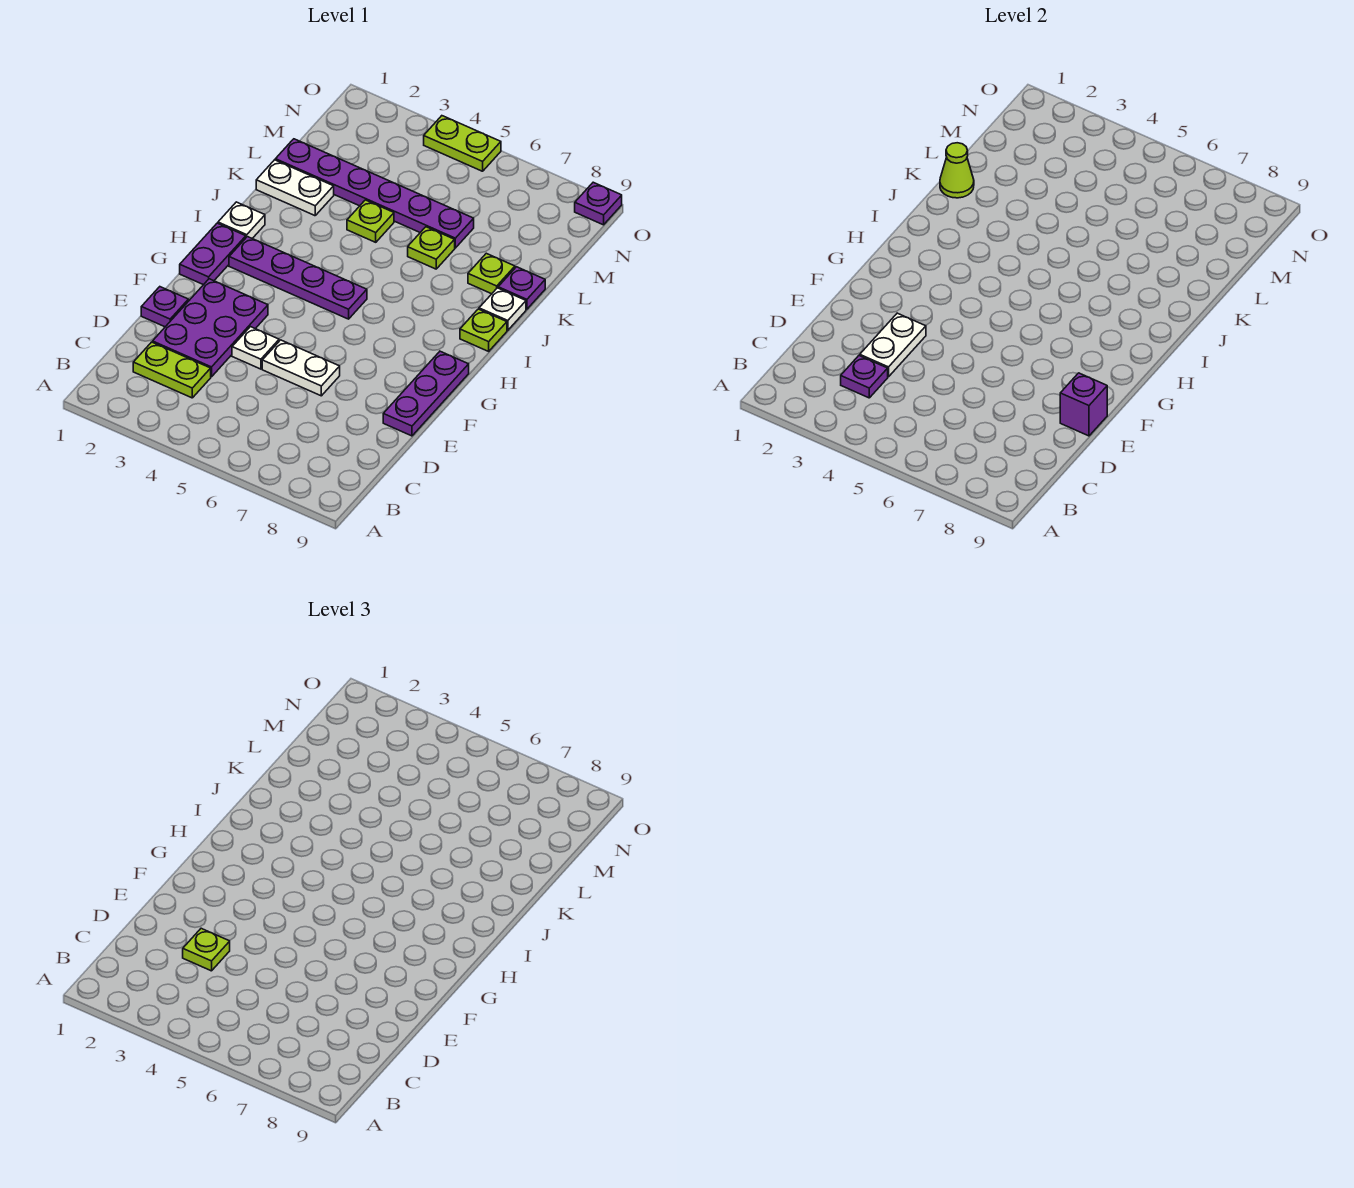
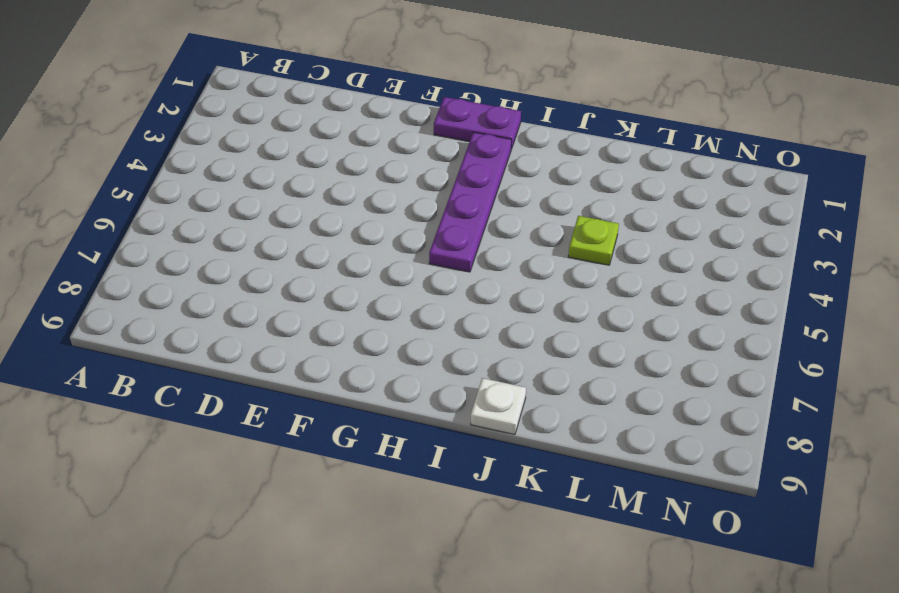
none -> lime plate C2:C3 level 1
none -> purple plate D2:F3 level 1
none -> purple plate E1 level 1

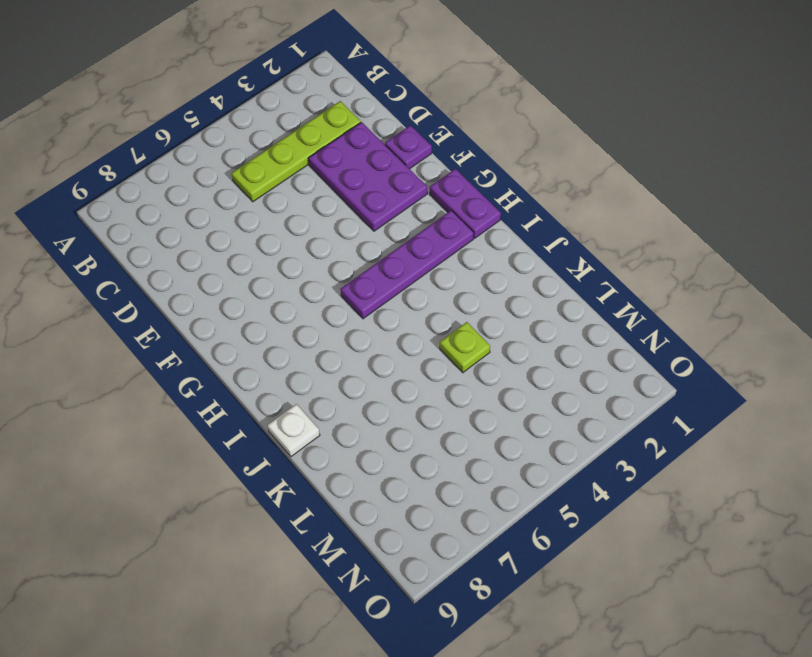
lime plate C2:C5 level 1 -> lime plate C2:C3 level 1
none -> white plate E4 level 1
none -> white plate E5:E6 level 1
none -> purple plate E9:G9 level 1

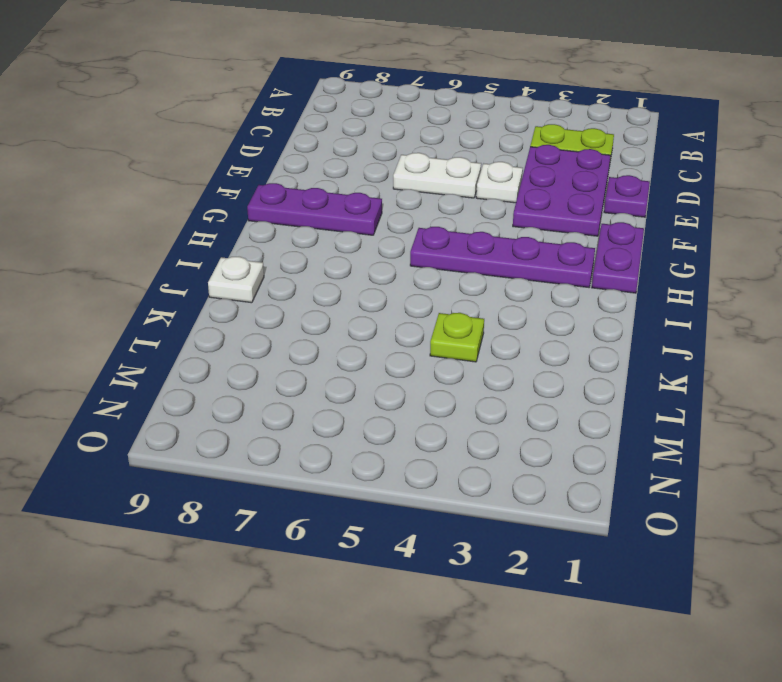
purple plate G7:G9 level 1 -> purple plate E9:G9 level 1
none -> white plate I1 level 1
none -> lime plate I9 level 1
none -> white plate K1:K2 level 1

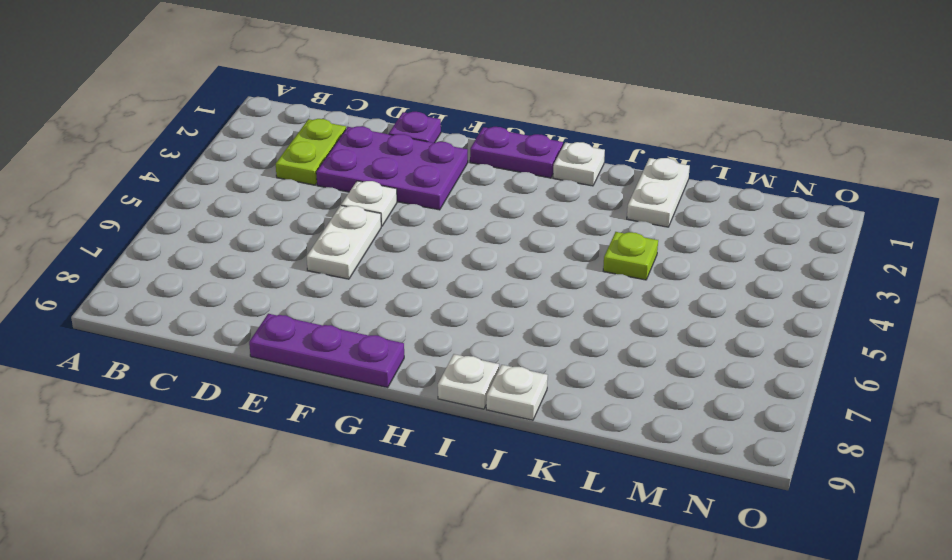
white plate I9 level 1 -> lime plate I9 level 1
none -> purple plate H2:H5 level 1
none -> lime plate K6 level 1
none -> lime plate K8 level 1

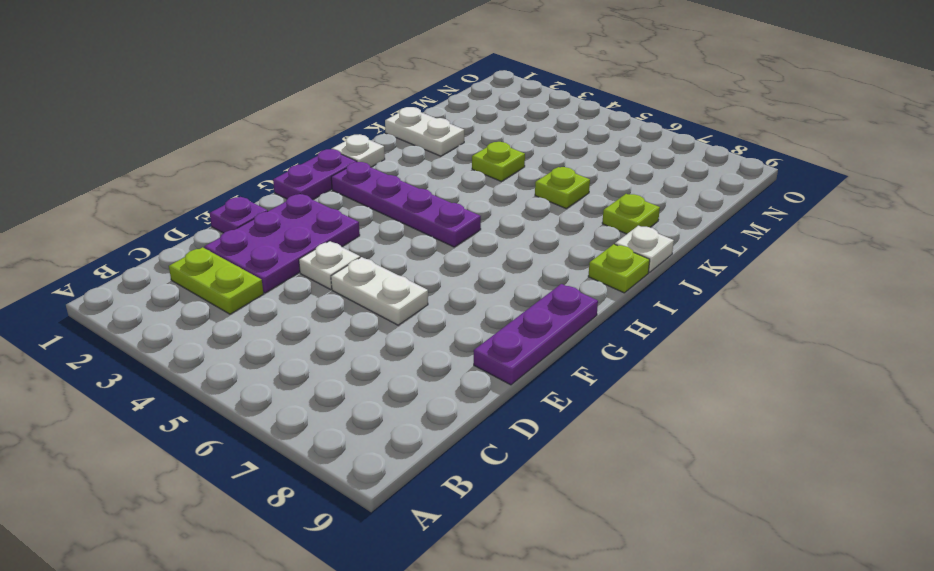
none -> purple plate K9 level 1
none -> purple plate L1:L6 level 1
none -> lime plate O4:O5 level 1

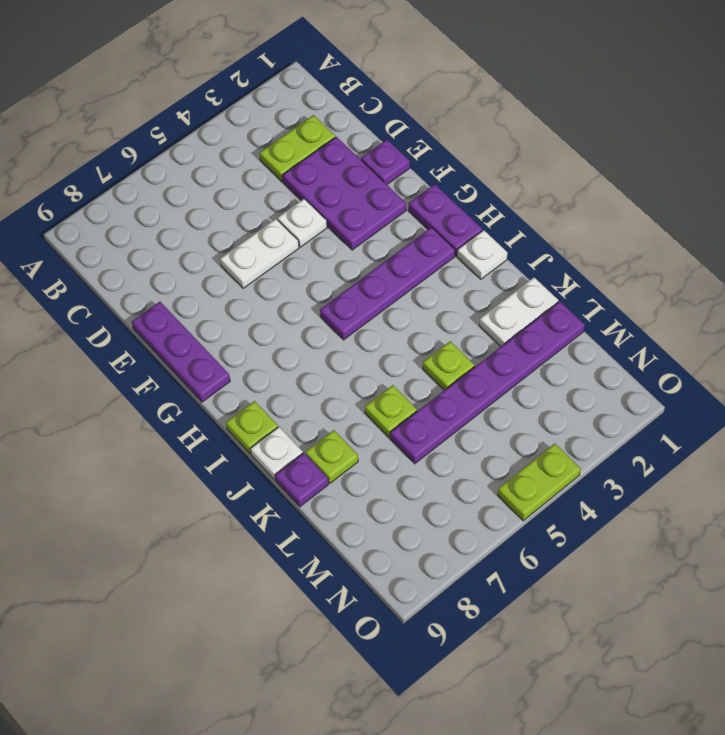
none -> purple plate O9 level 1
none -> purple plate C3 level 2
none -> white plate D3:E3 level 2

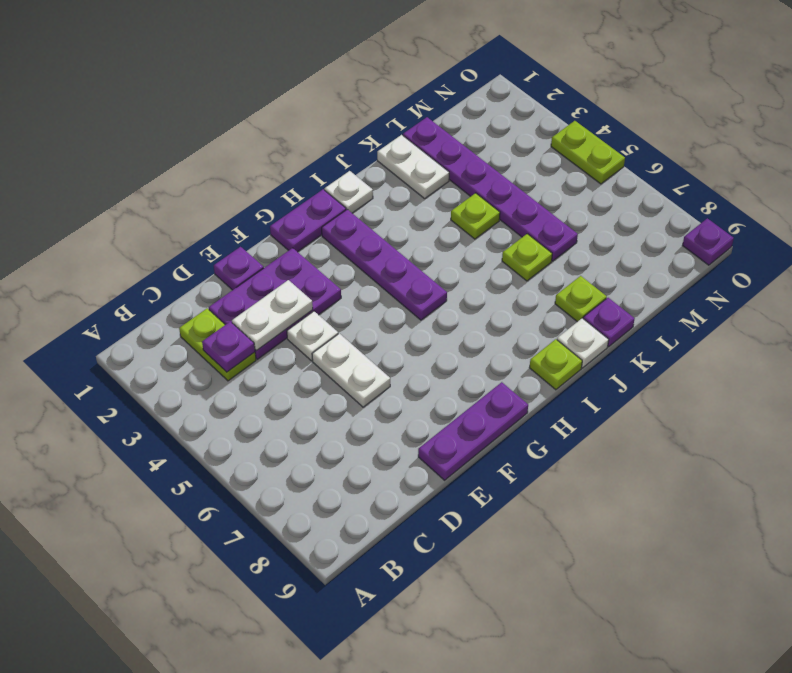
none -> purple brick E9 level 2
none -> lime cone K1 level 2
none -> lime plate D3 level 3

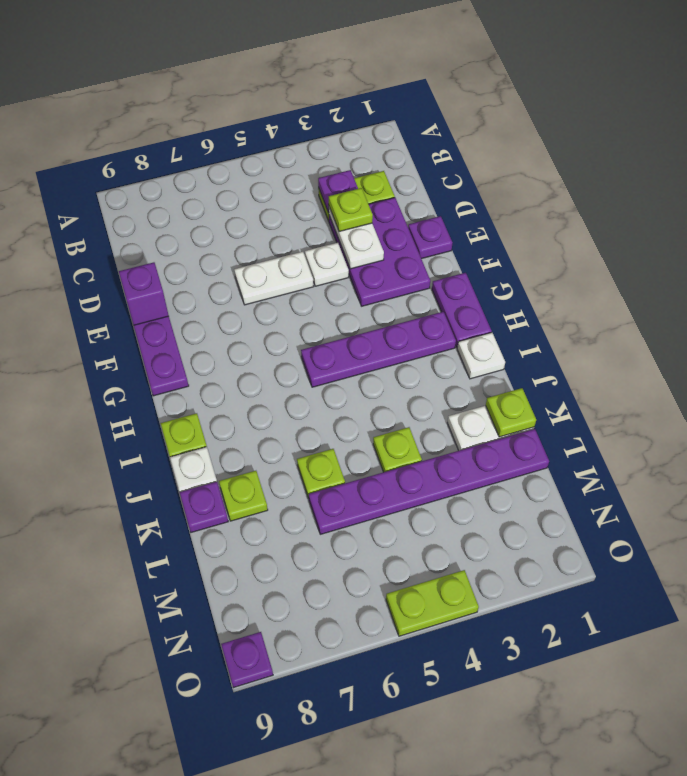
lime plate K1 level 2 -> lime cone K1 level 2

